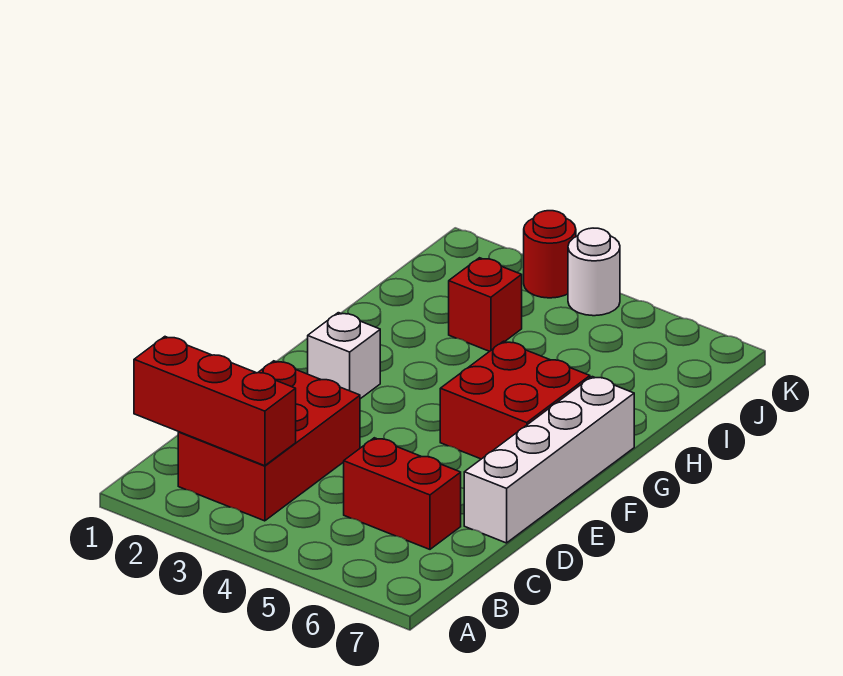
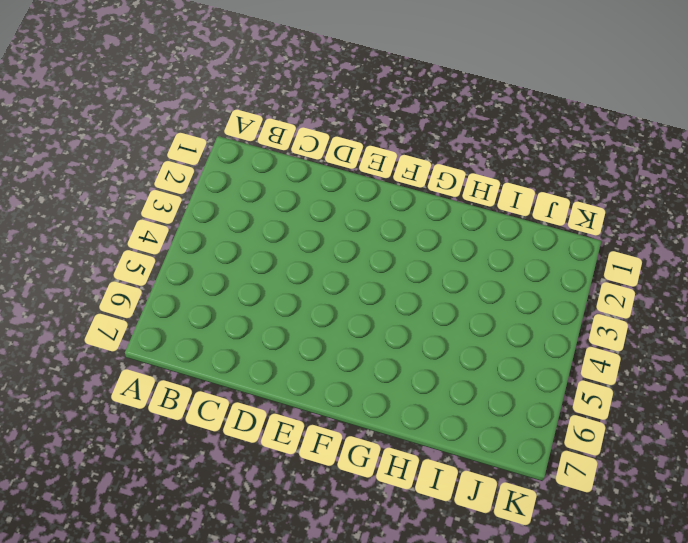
none -> red brick B2:D3 level 1
none -> red brick C5:C6 level 1

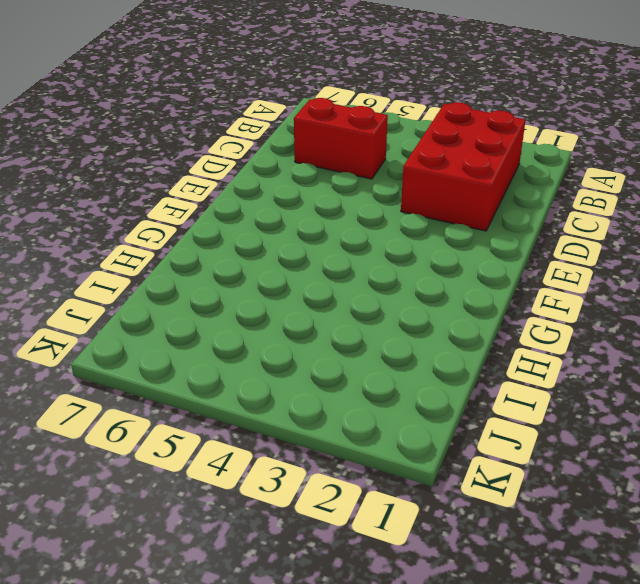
none -> white brick D7:G7 level 1
none -> white brick F2 level 1

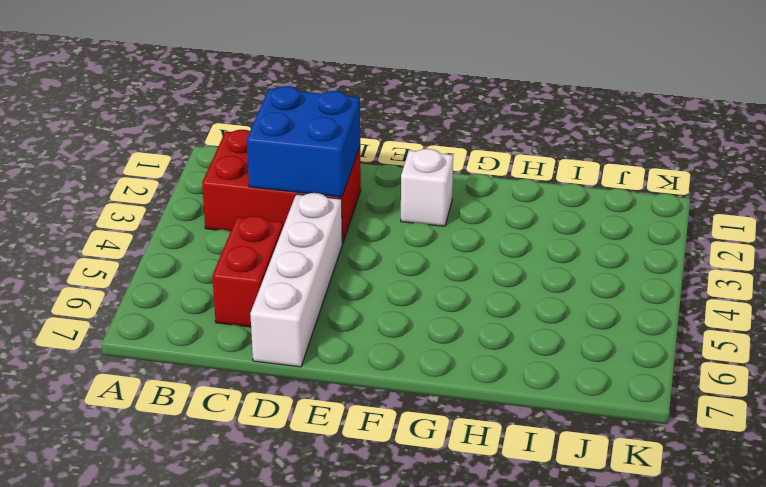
blue brick C2:D3 level 2 -> none
white brick D4:D7 level 1 -> white brick D7:G7 level 1
none -> red brick F5:G6 level 1
none -> red brick I3 level 1

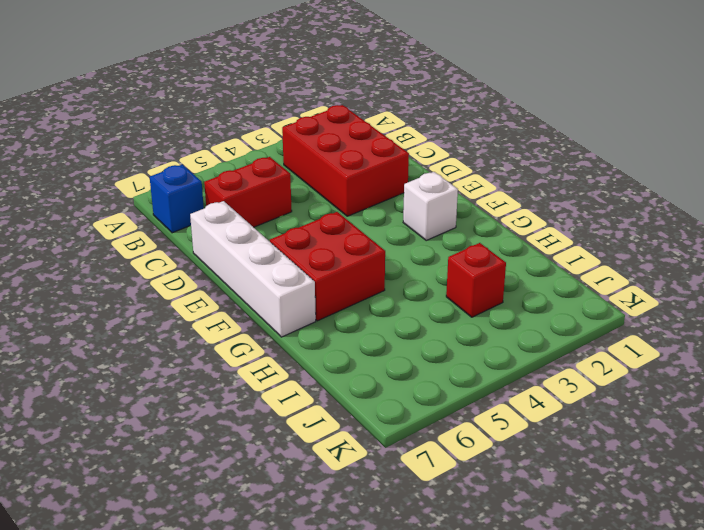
blue brick B7 level 1 -> none
none -> red round brick K3 level 1
none -> white round brick K4 level 1

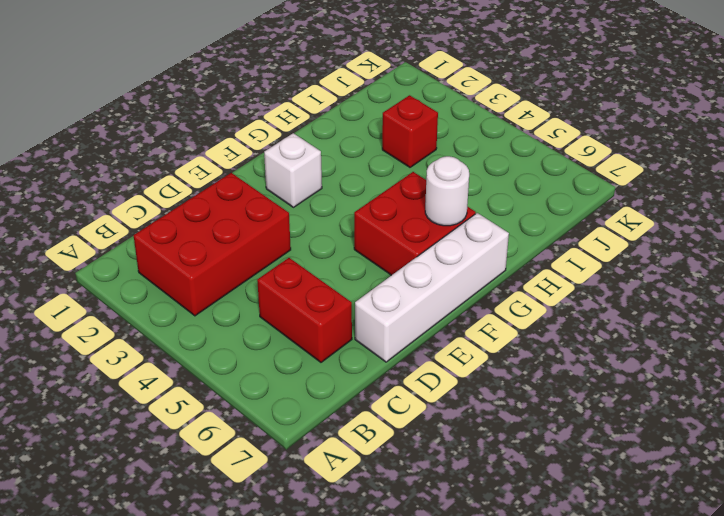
white round brick G6 level 2 -> white round brick K4 level 1
none -> red round brick K3 level 1
none -> red brick B1:B3 level 2

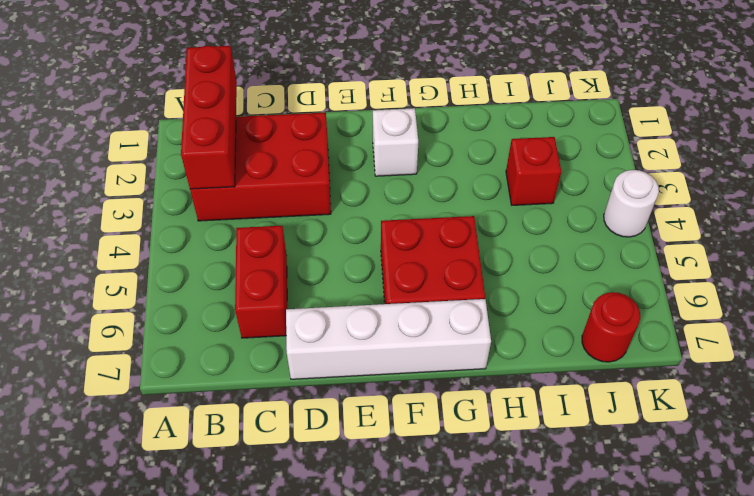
red round brick J7 level 1 -> red round brick K3 level 1

